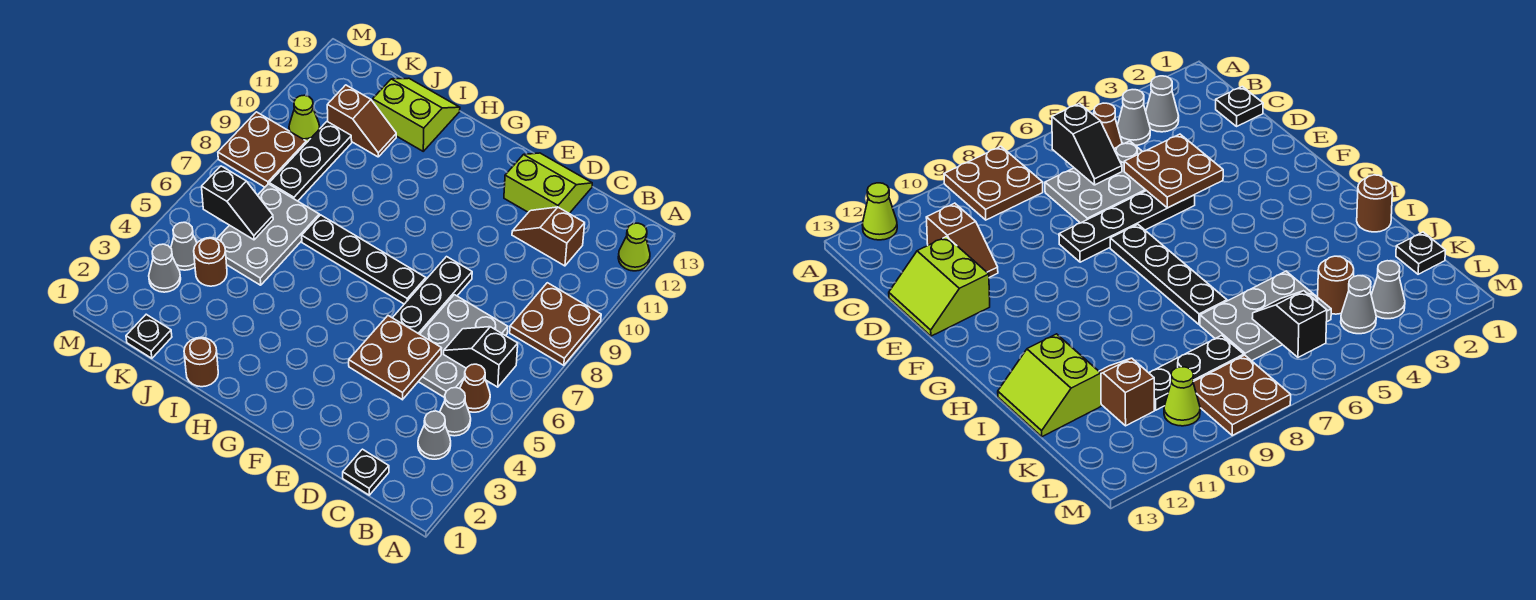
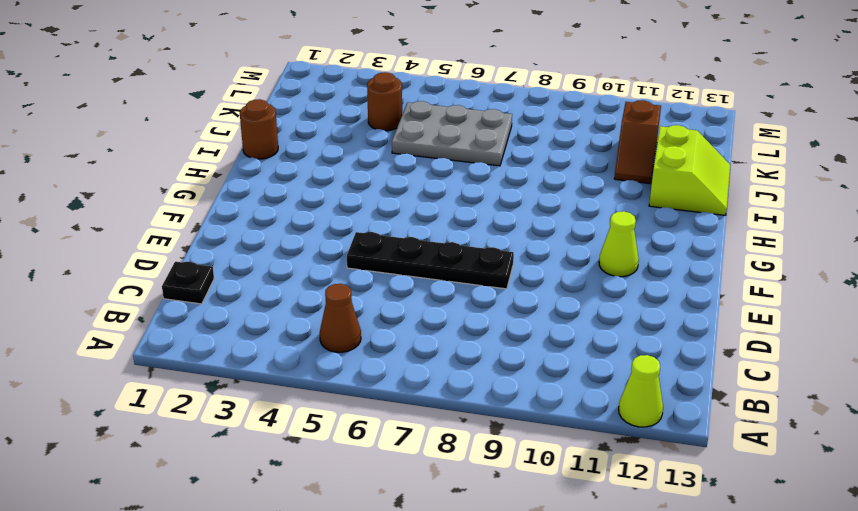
lime cone F11 level 1 -> lime cone L10 level 1
none -> brown plate A8:B9 level 1
none -> grey cone B3 level 1
none -> grey cone B4 level 1

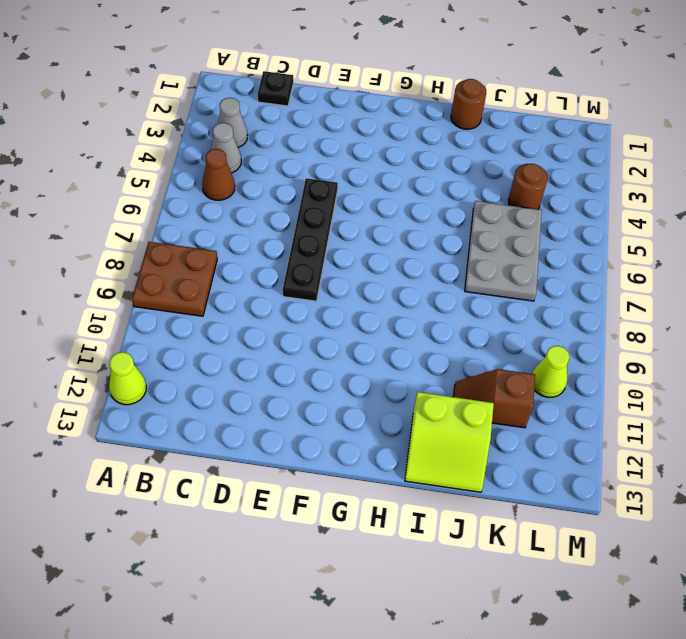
none -> grey plate C5:D7 level 1
none -> brown slope C11:D11 level 1 top C
none -> lime slope D12:E13 level 1 top 12

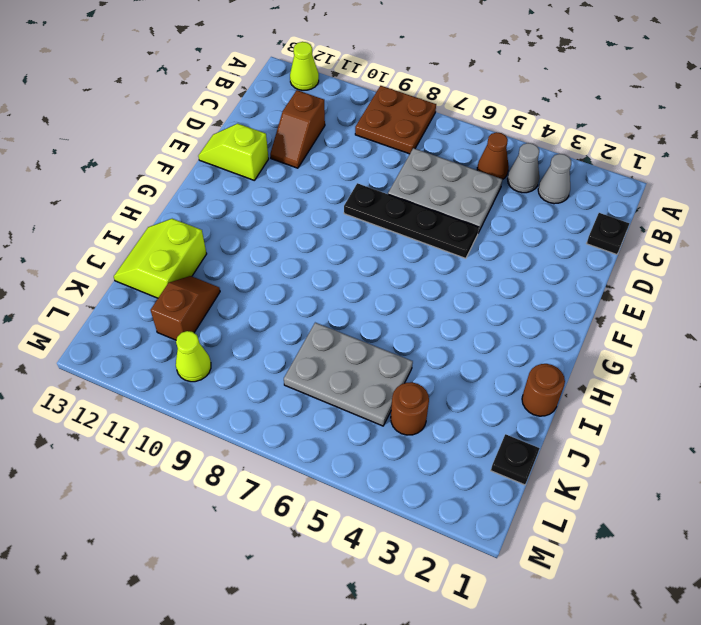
lime slope E12:E13 level 1 top 12 -> lime slope D12:E13 level 1 top 12
none -> black plate F7:I7 level 1
none -> black plate K8:K10 level 1
none -> grey cone L3 level 1

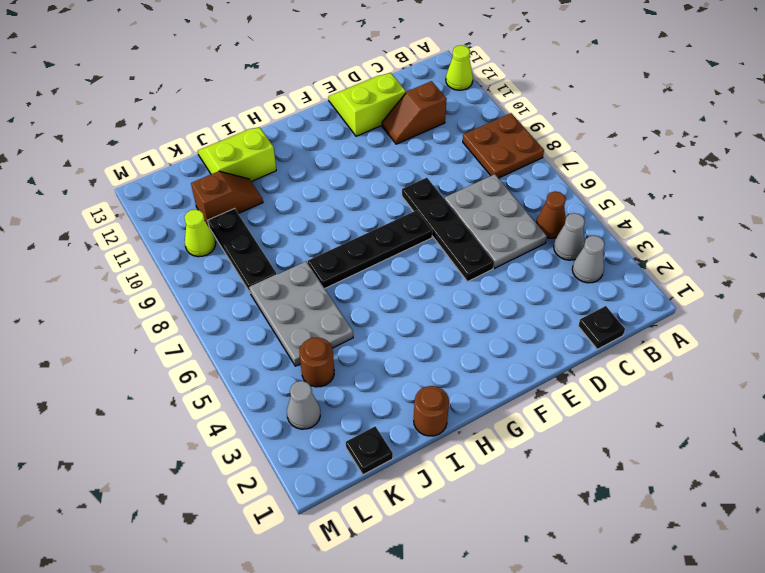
none -> grey cone L4 level 1
none -> brown plate L8:M9 level 1
none -> black slope B6:C6 level 2 top B

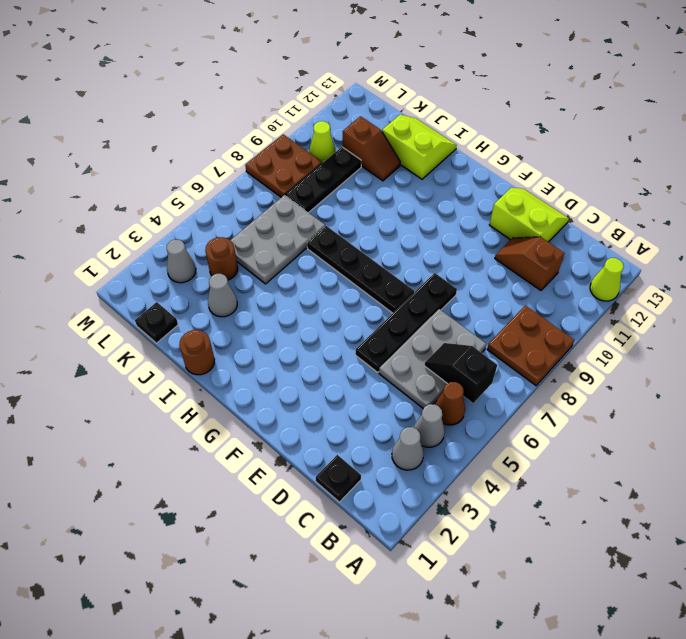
grey cone J3 level 1 -> grey cone L4 level 1
none -> brown plate D4:E5 level 2
none -> black slope K6:L6 level 2 top L

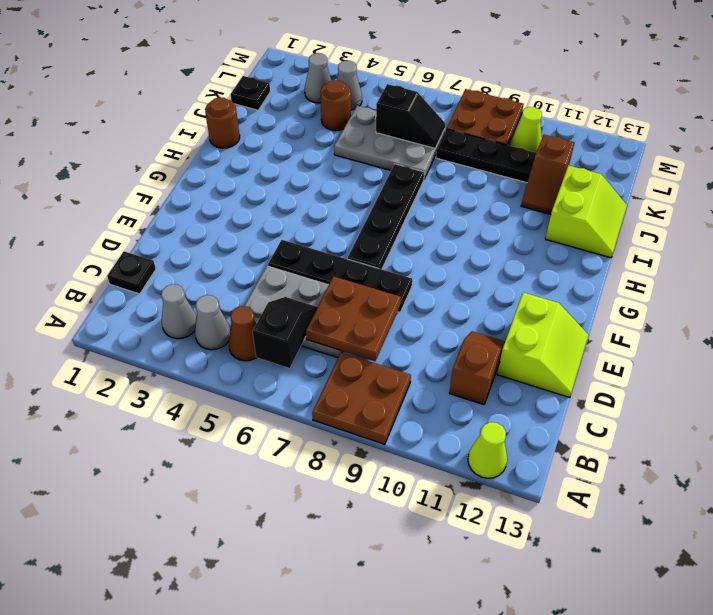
brown plate C7:D8 level 2 -> brown plate D4:E5 level 2
black slope K6:K7 level 2 top 6 -> black slope K6:L6 level 2 top L

